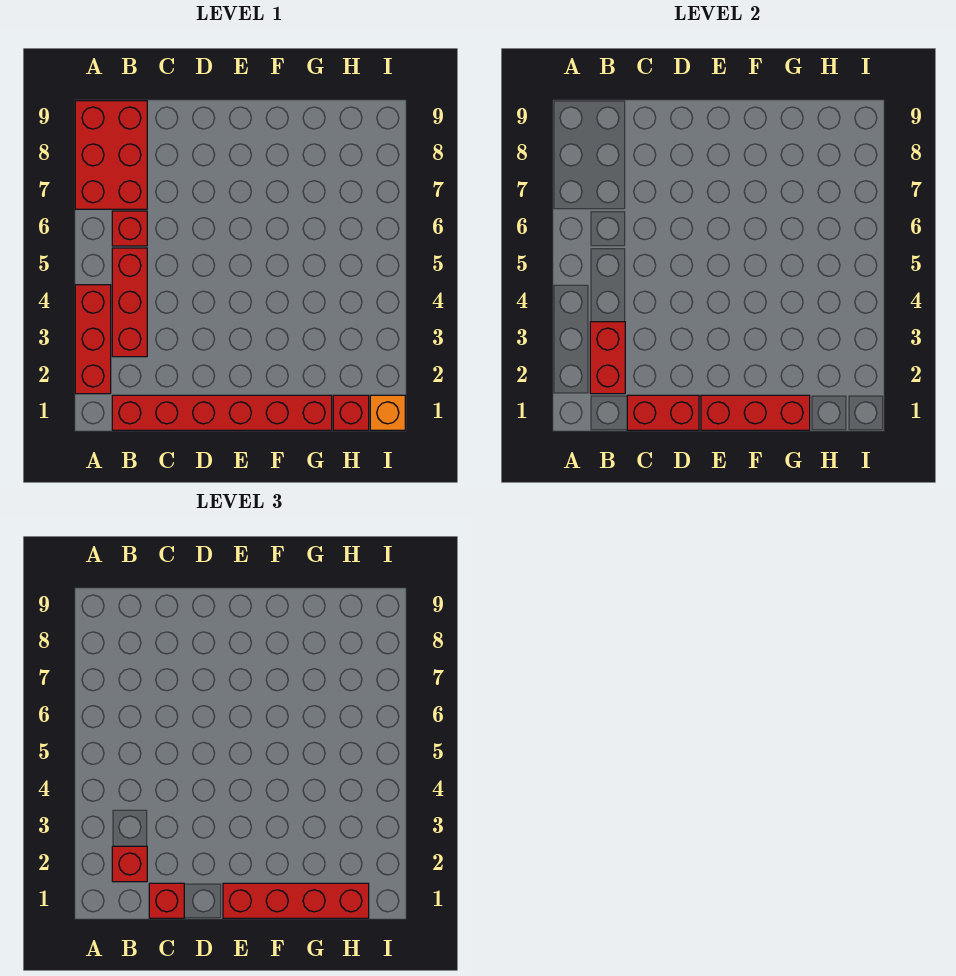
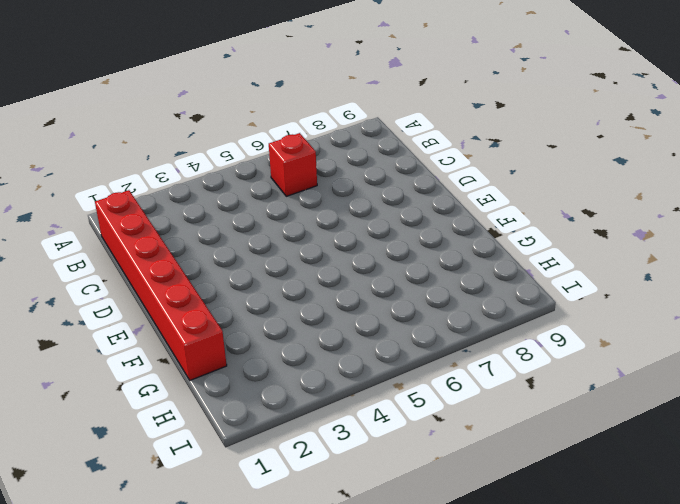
none -> red brick A2:A4 level 1
none -> red brick A7:B9 level 1
none -> red brick B3:B5 level 1

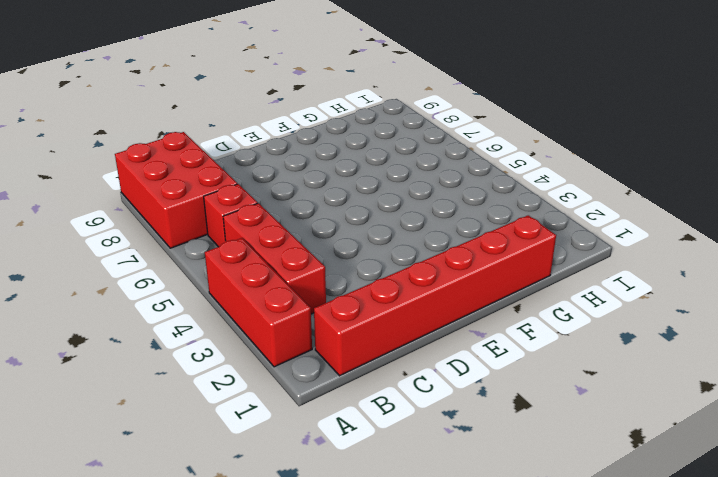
none -> red brick H1 level 1
none -> orange brick I1 level 1
none -> red brick B2:B3 level 2

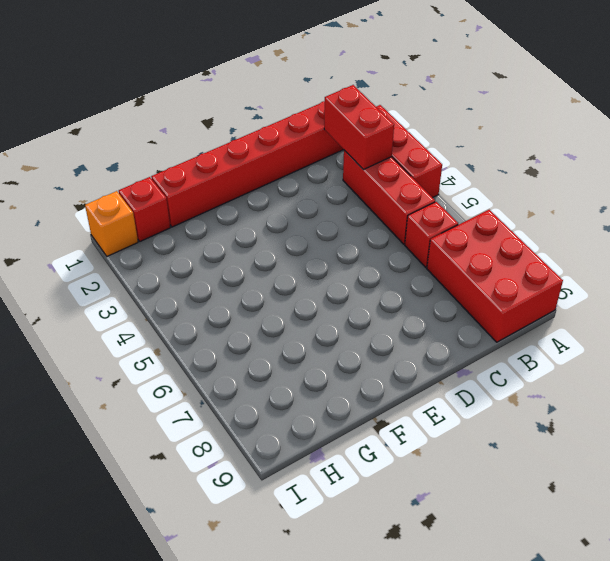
none -> red brick C1:D1 level 2
none -> red brick E1:G1 level 2
none -> red brick B2 level 3

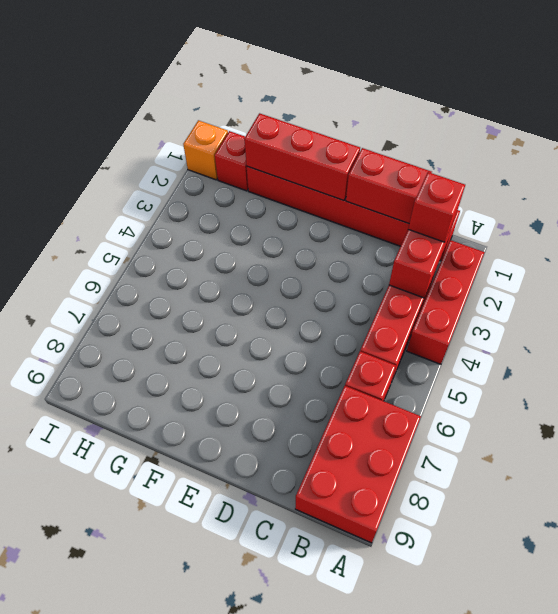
none -> red brick C1 level 3
none -> red brick E1:H1 level 3

